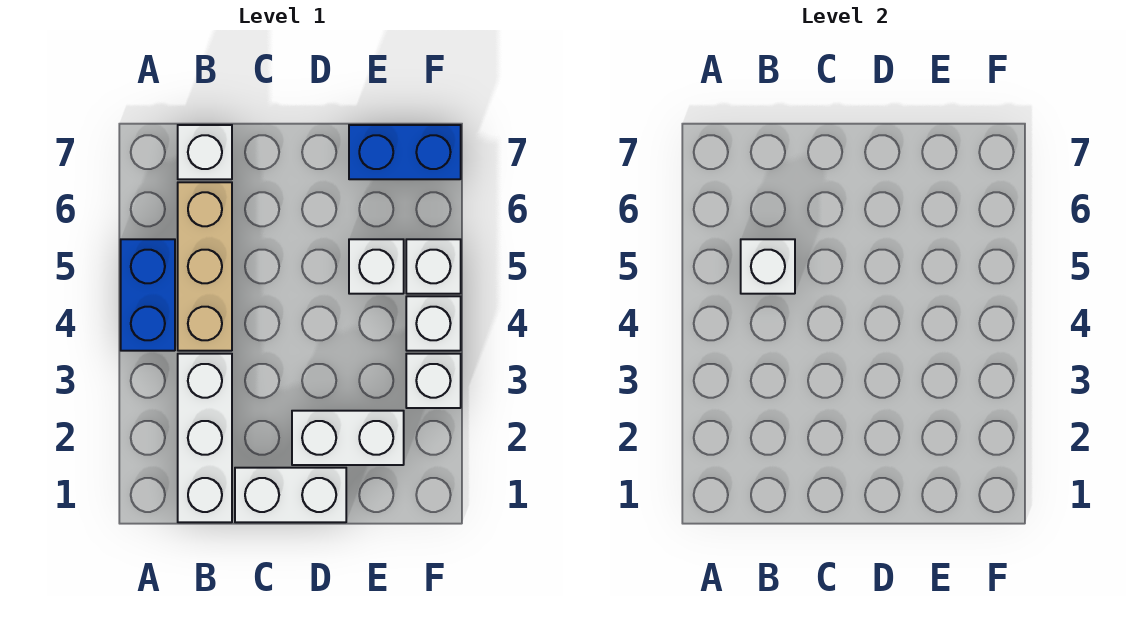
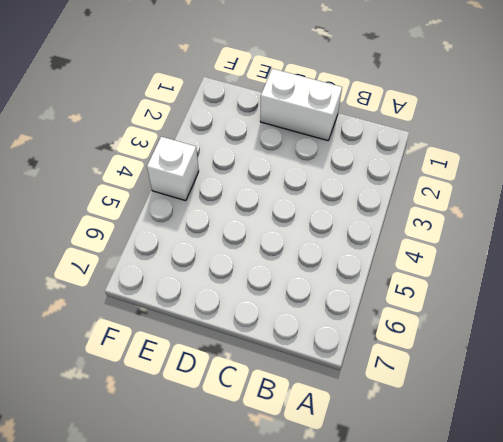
none -> blue brick A4:A5 level 1
none -> white brick B1:B3 level 1
none -> tan brick B4:B6 level 1

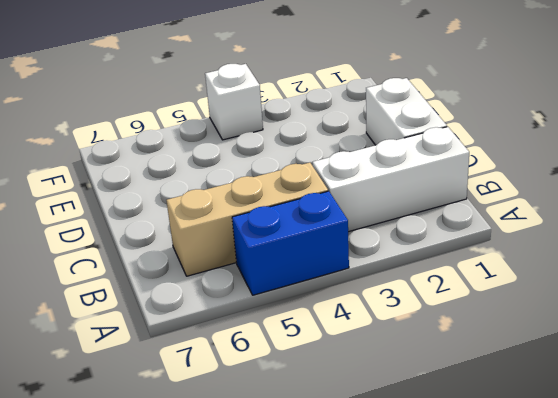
none -> white brick B7 level 1
none -> white brick D2:E2 level 1
none -> white brick E5 level 1

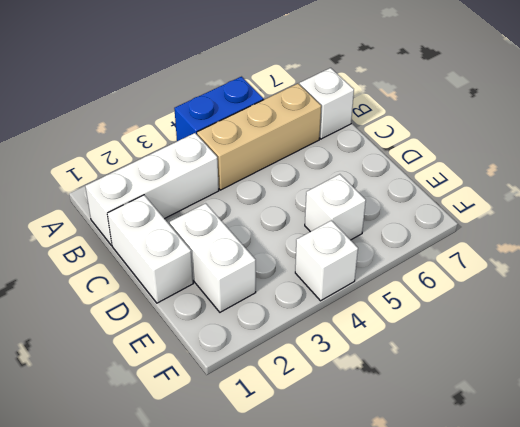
none -> blue brick E7:F7 level 1
none -> white brick F3 level 1
none -> white brick F5 level 1

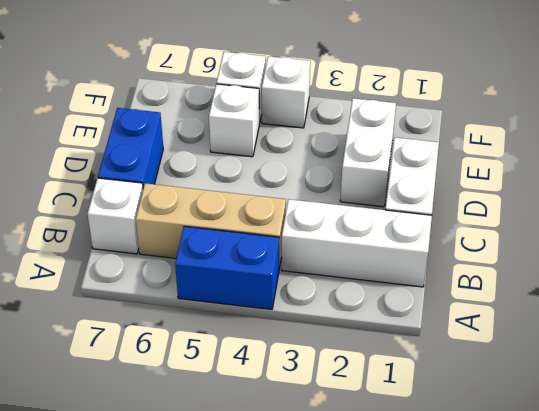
blue brick C7:D7 level 1 -> blue brick E7:F7 level 1
none -> white brick F3 level 1
none -> white brick B5 level 2

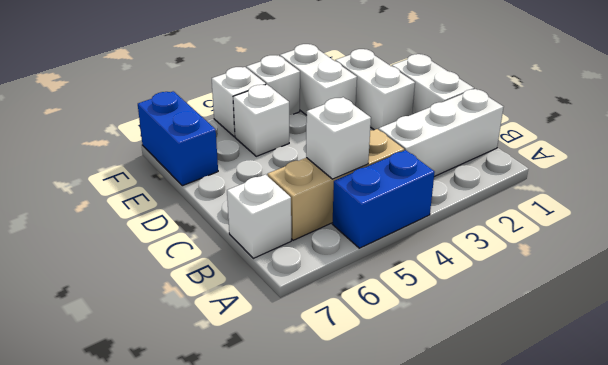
white brick E3:F3 level 1 -> white brick F3 level 1

